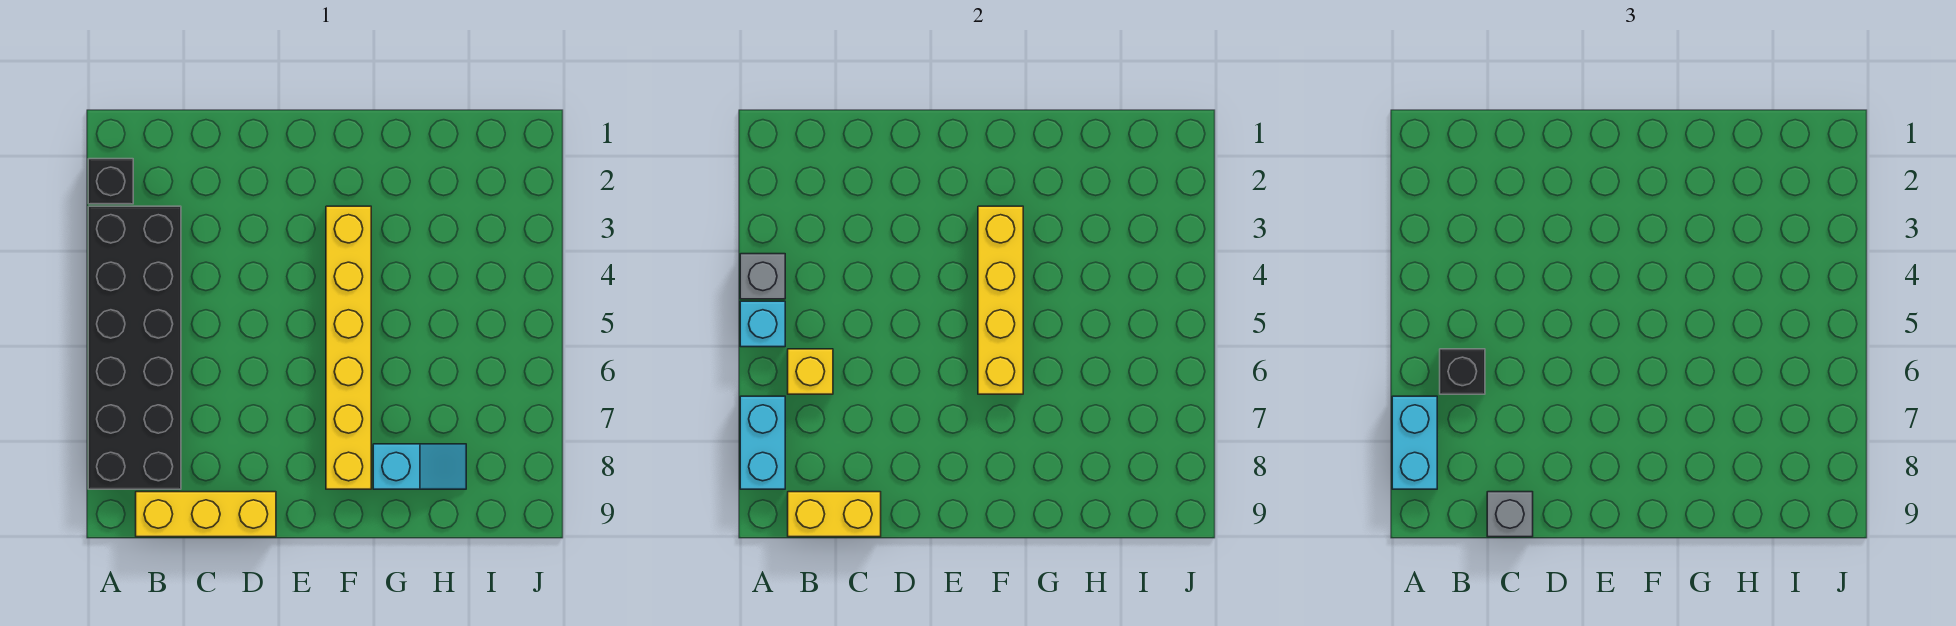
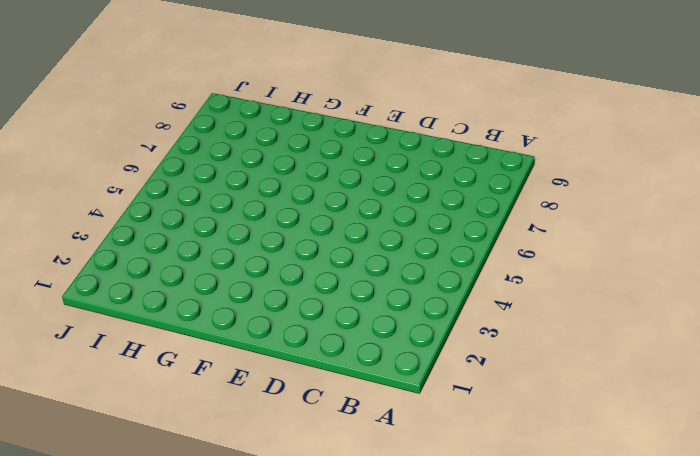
none -> black brick A2 level 1
none -> black brick A3:B8 level 1
none -> yellow brick B9:D9 level 1

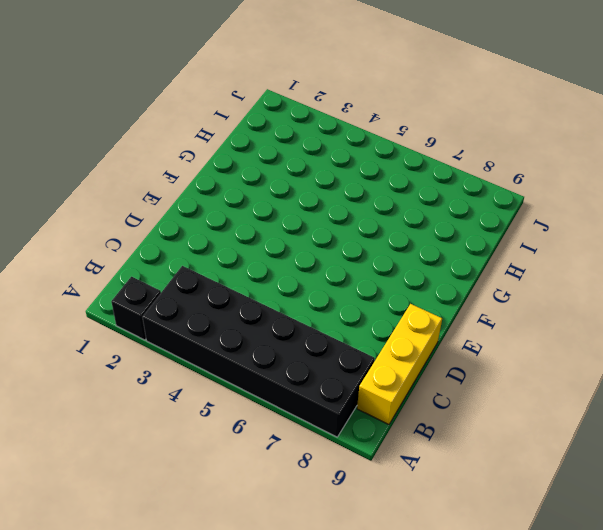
none -> yellow brick F3:F8 level 1
none -> cyan slope G8:H8 level 1 top G
none -> grey brick A4 level 2

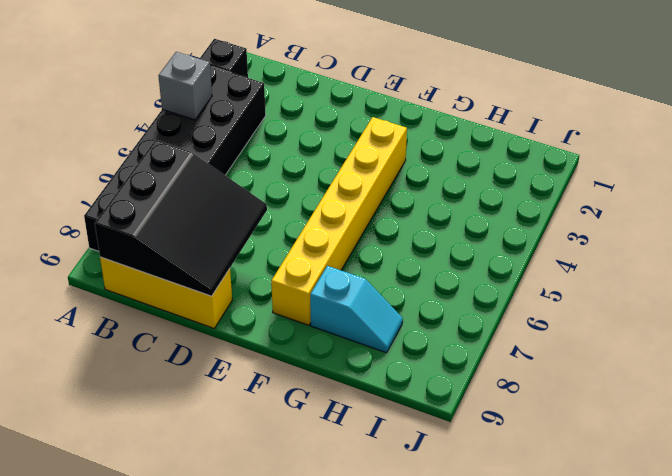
black slope B7:D9 level 2 top B -> yellow brick B9:C9 level 2
none -> cyan brick A5 level 2
none -> cyan brick A7:A8 level 2
none -> yellow brick B6 level 2

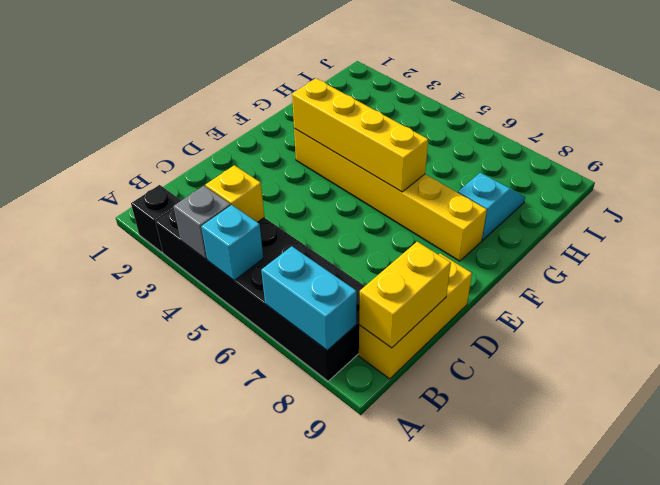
yellow brick B4 level 2 -> yellow brick B6 level 2
none -> cyan brick A7:A8 level 3
none -> black brick B6 level 3
none -> grey brick C9 level 3

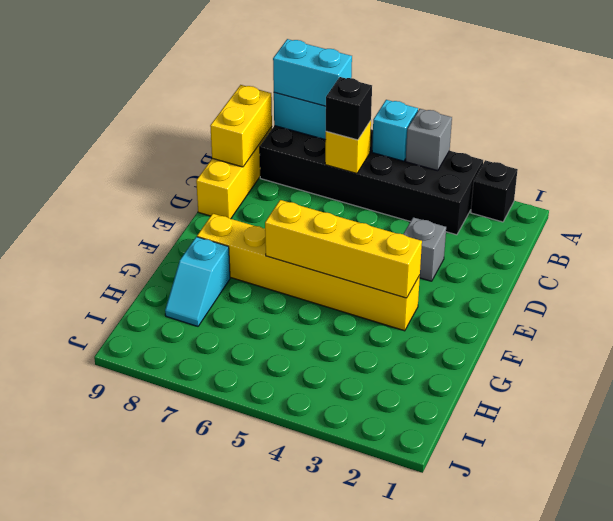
grey brick D3 level 1 -> grey brick C9 level 3

